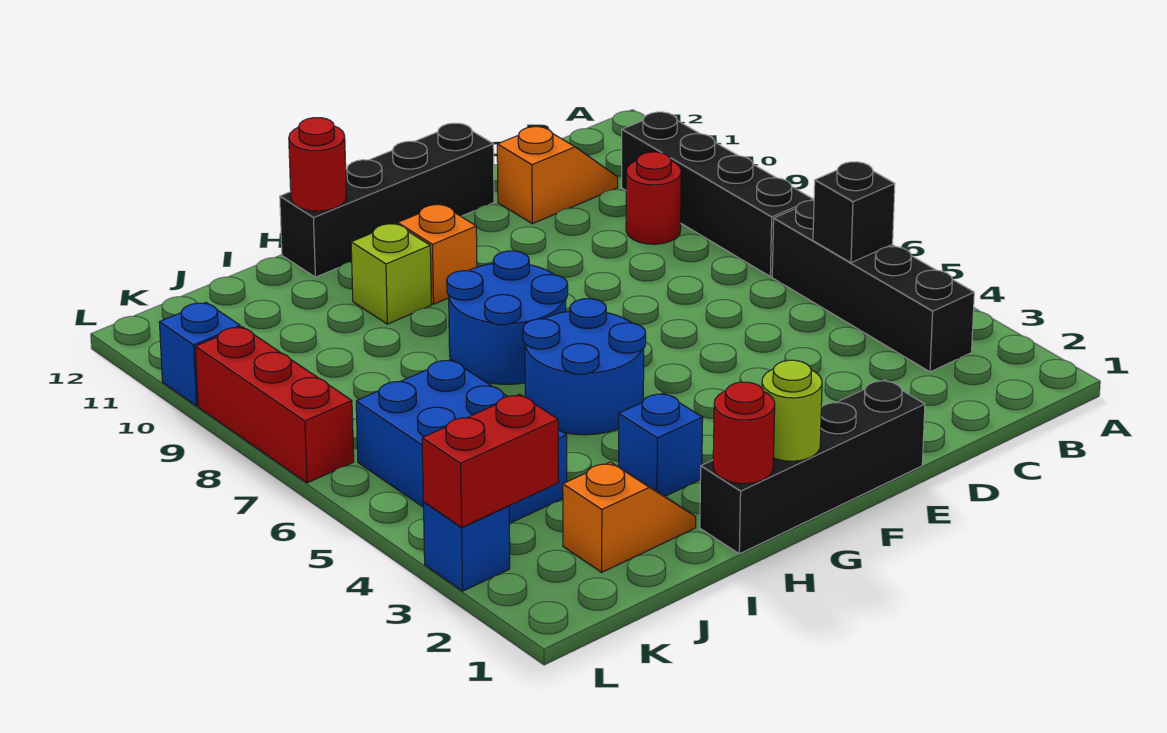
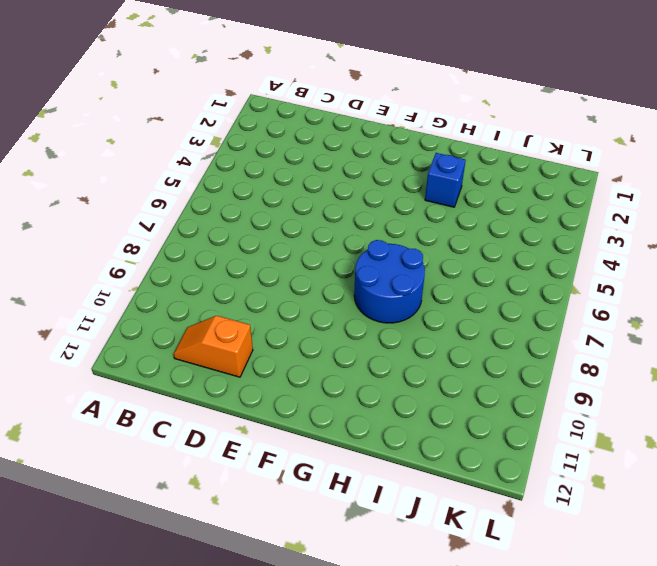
none -> black brick B3:B6 level 1
none -> black brick B7:B10 level 1
none -> red round brick C9 level 1

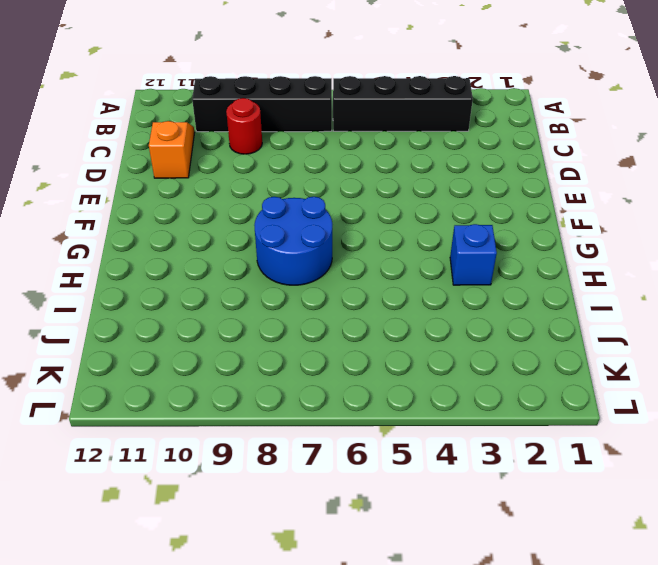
none -> black brick E1:H1 level 1
none -> black brick E12:H12 level 1
none -> blue round brick G5:H6 level 1

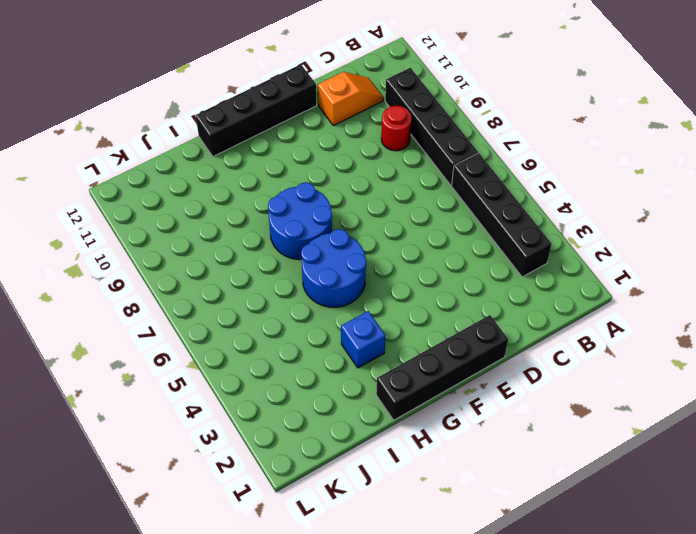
none -> orange brick G10 level 1
none -> lime brick H10 level 1
none -> orange slope I2:J2 level 1 top J

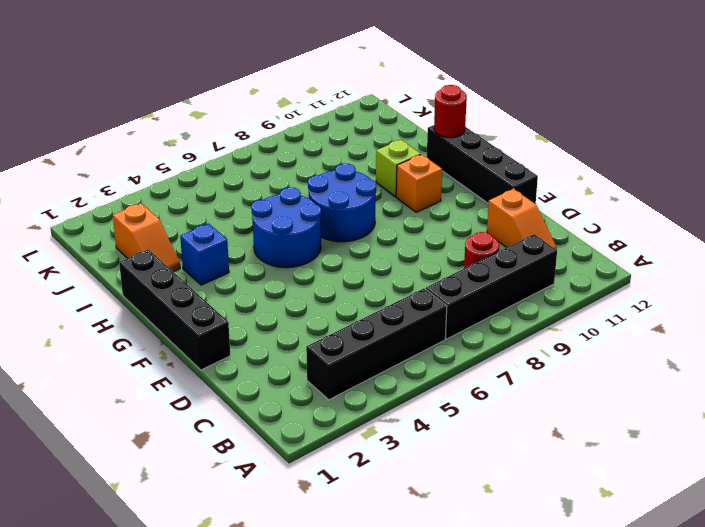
none -> blue brick J4:K6 level 1
none -> blue brick L3 level 1
none -> red brick L7:L9 level 1

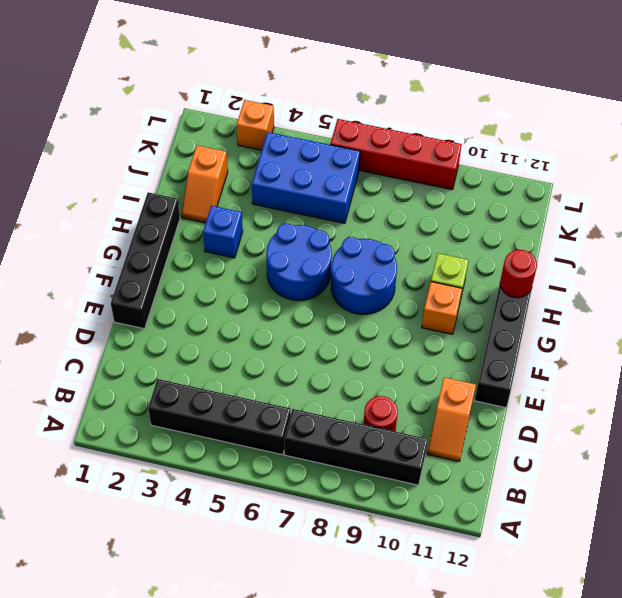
orange brick L3 level 1 -> blue brick L3 level 1
red brick L6:L9 level 1 -> red brick L7:L9 level 1
none -> blue brick L10 level 1
none -> black brick B5 level 2
none -> lime round brick G1 level 2

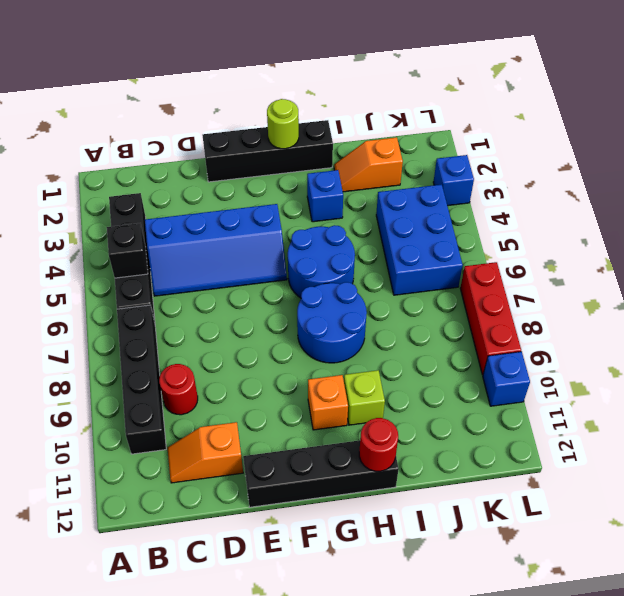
blue slope C4:F5 level 1 top 4 -> none
none -> red round brick H1 level 2
none -> red brick K3:L3 level 2

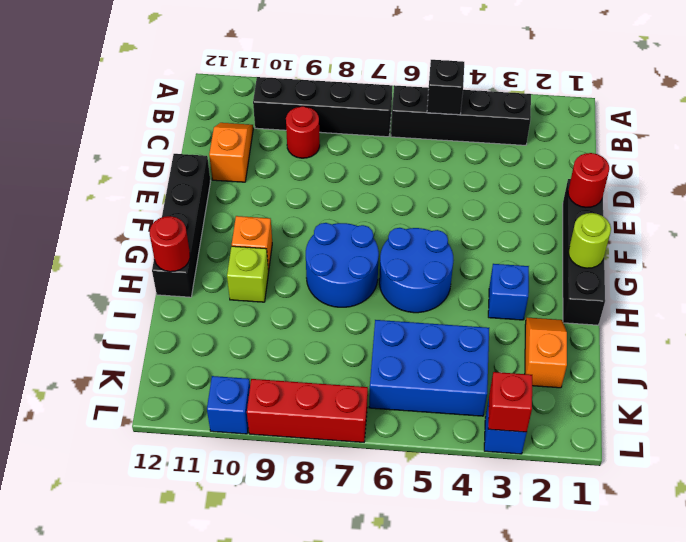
red round brick E1 level 2 -> red round brick H1 level 2
red brick L3 level 2 -> red brick K3:L3 level 2

